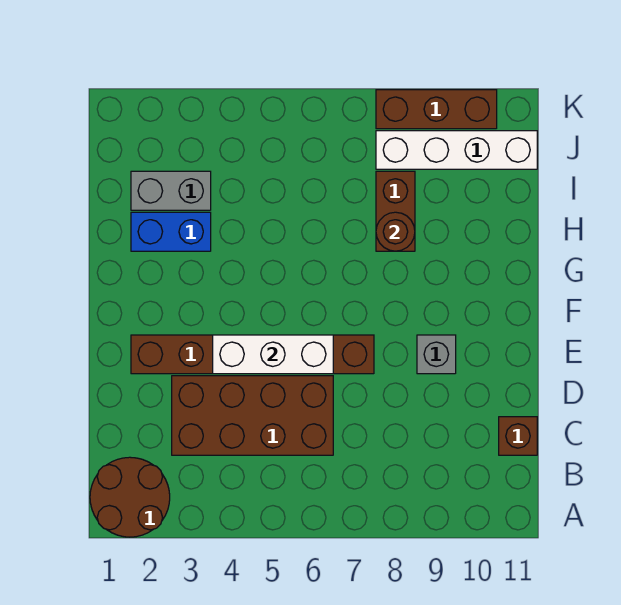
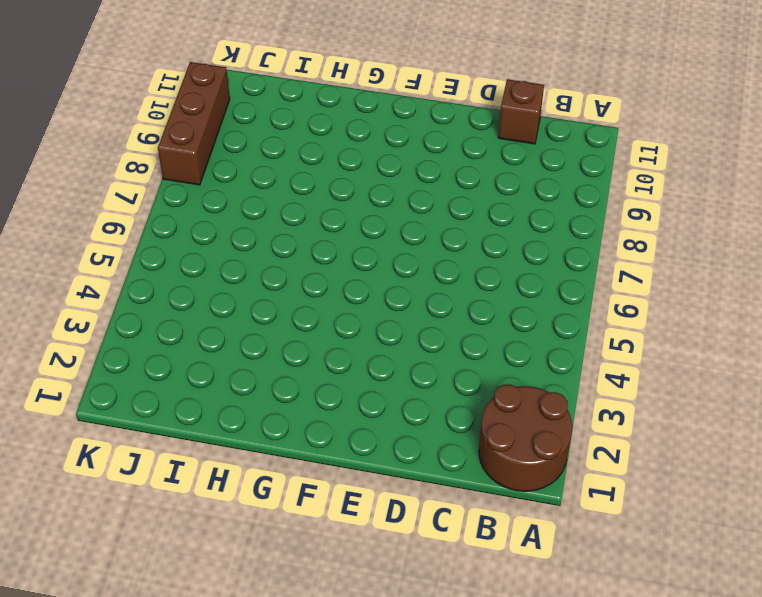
none -> brown brick C3:D6 level 1
none -> brown brick E2:E7 level 1
none -> grey brick E9 level 1

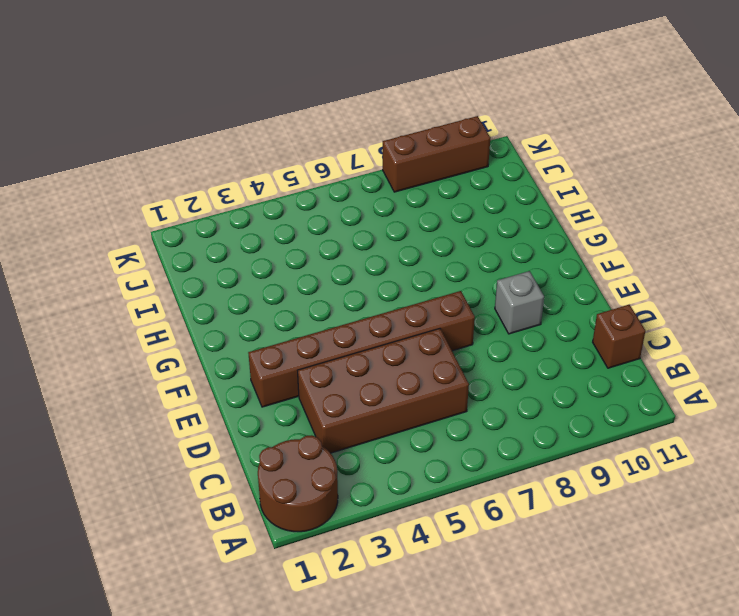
none -> blue brick H2:H3 level 1
none -> brown brick H8:I8 level 1
none -> grey brick I2:I3 level 1

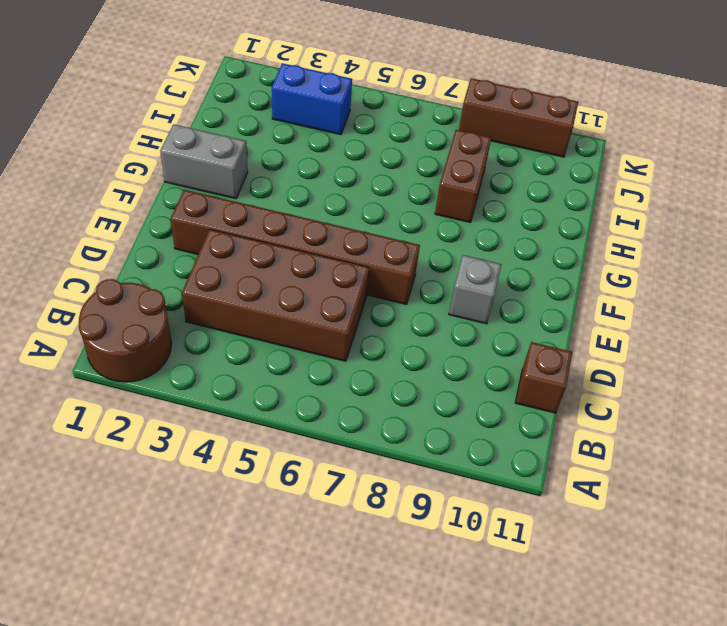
grey brick G1:G2 level 1 -> grey brick I2:I3 level 1
blue brick J3:J4 level 1 -> blue brick H2:H3 level 1
none -> white brick J8:J11 level 1
none -> white brick E4:E6 level 2
none -> brown round brick H8 level 2

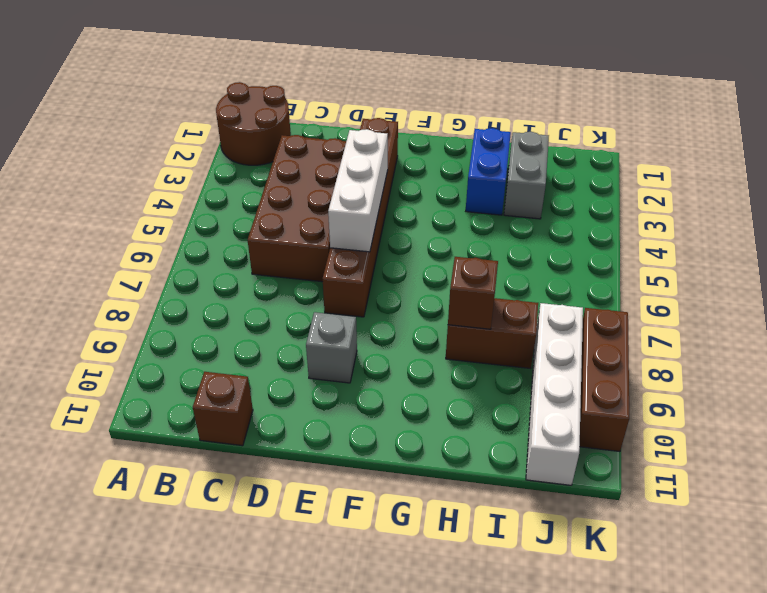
brown brick H8 level 2 -> brown round brick H8 level 2

